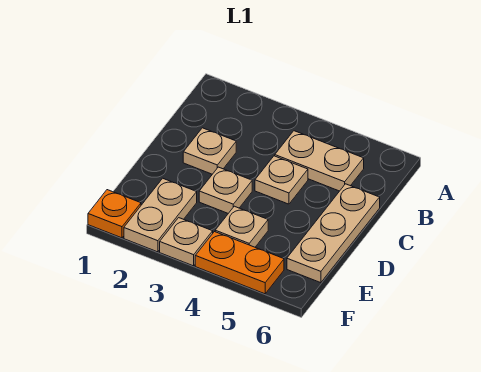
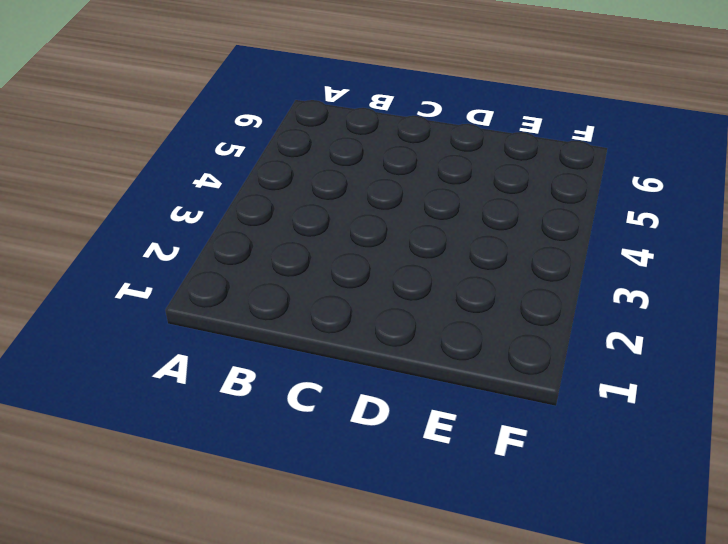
none -> tan plate B4:B5 level 1
none -> tan plate C2 level 1

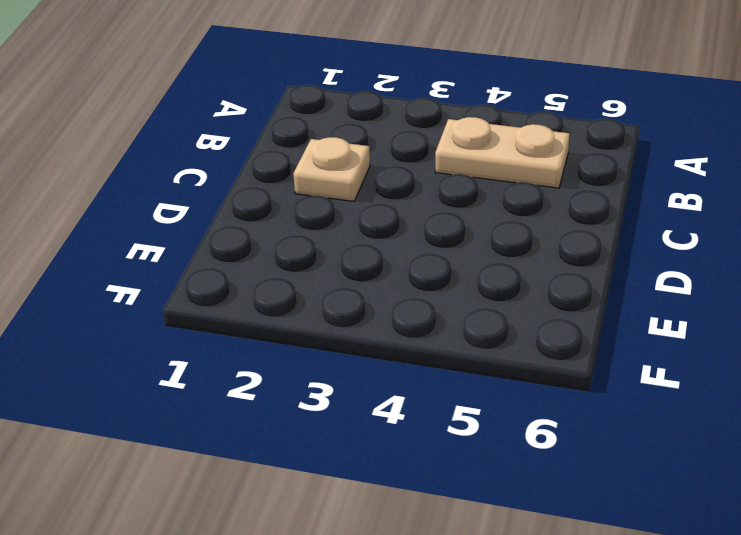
none -> tan plate C4 level 1
none -> tan plate C6:E6 level 1

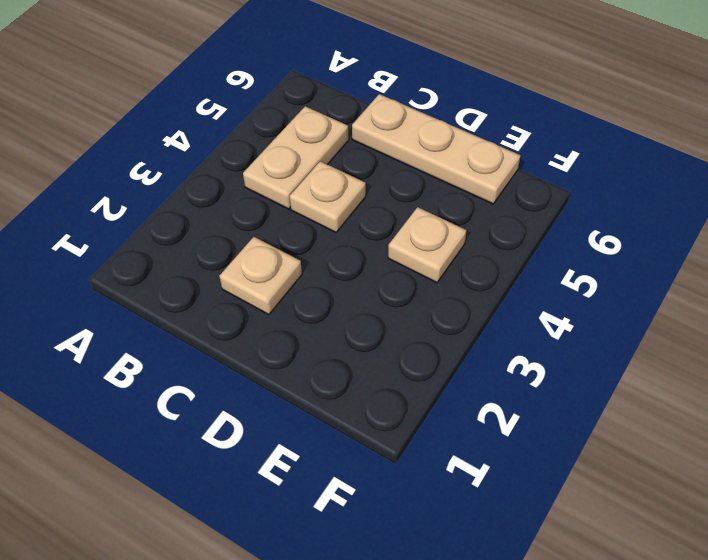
none -> tan plate D3 level 1
none -> tan plate E2:F2 level 1

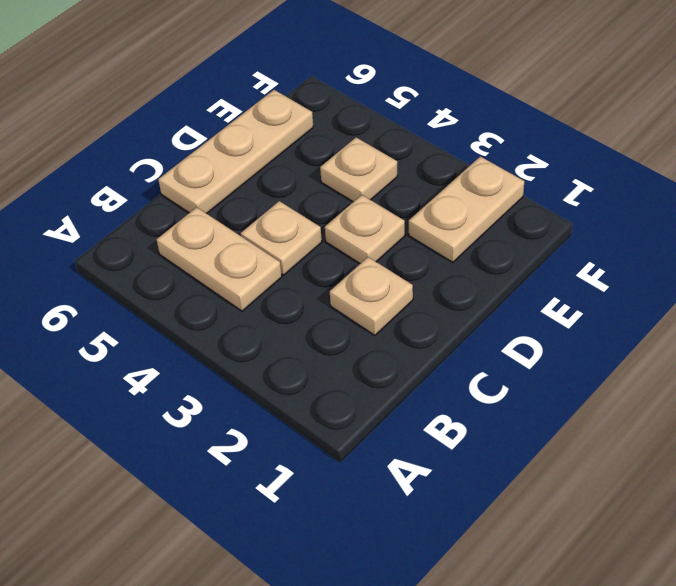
none -> orange plate F1 level 1
none -> tan plate F3 level 1

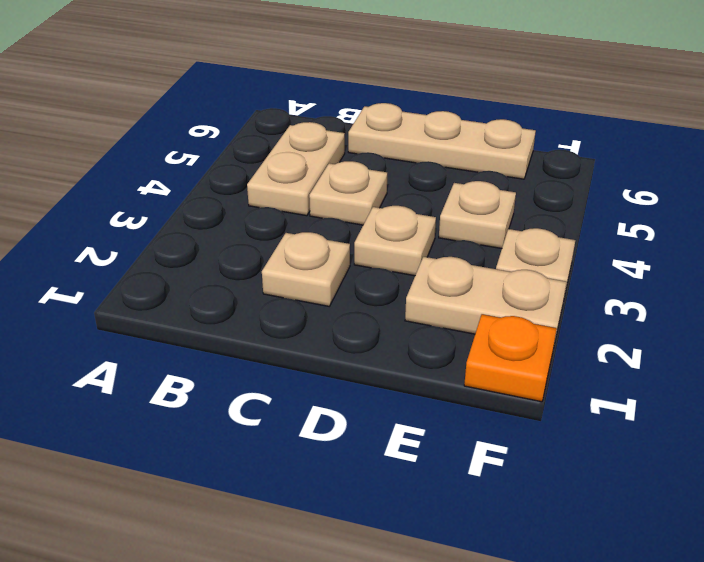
none -> orange plate F4:F5 level 1

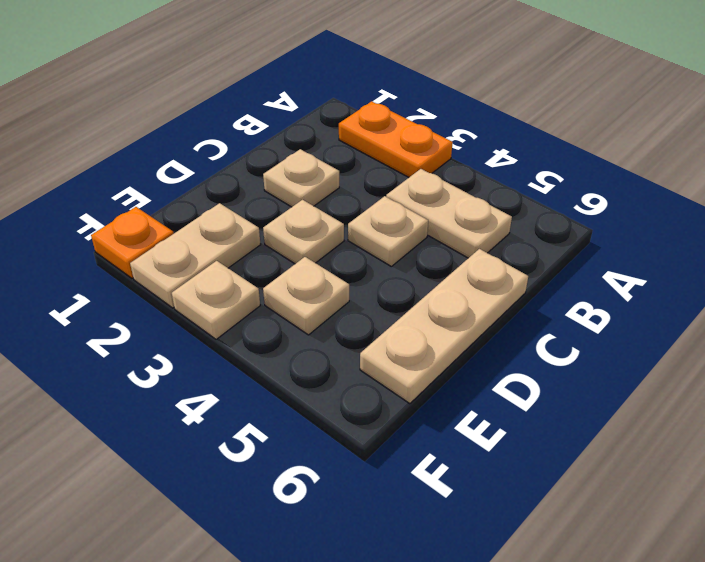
orange plate A2:A3 level 1 -> orange plate F4:F5 level 1

